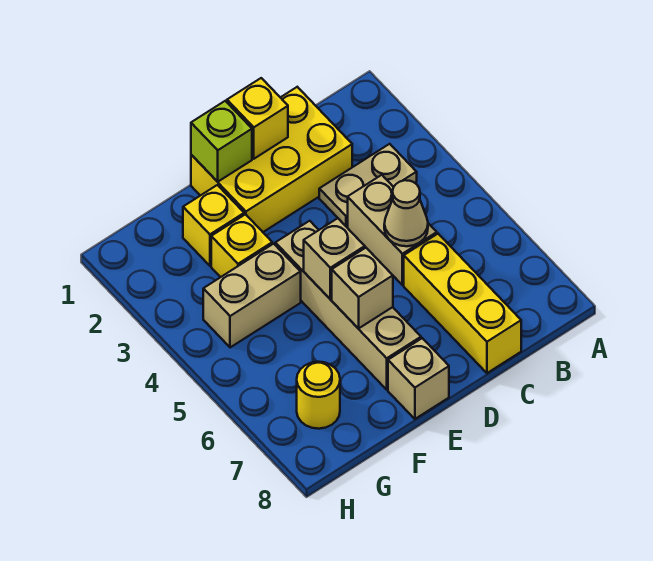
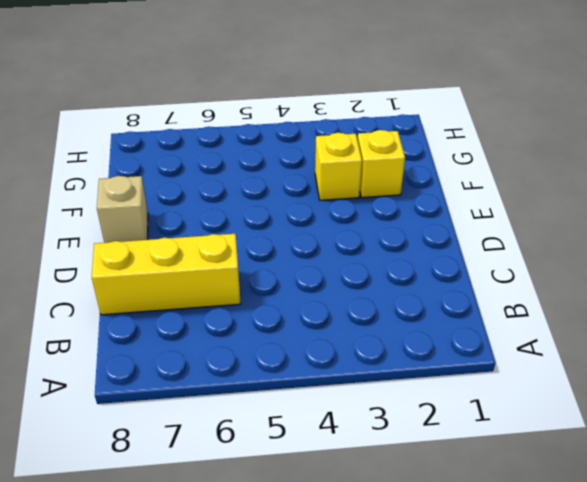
none -> tan plate B3:C3 level 1
none -> yellow brick C1:E2 level 1
none -> tan brick C4:C5 level 1

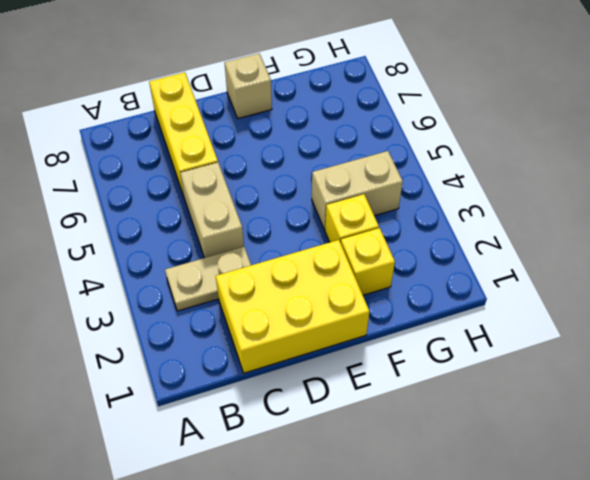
none -> tan brick E4:E7 level 1
none -> yellow round brick G7 level 1
none -> tan cone C5 level 2

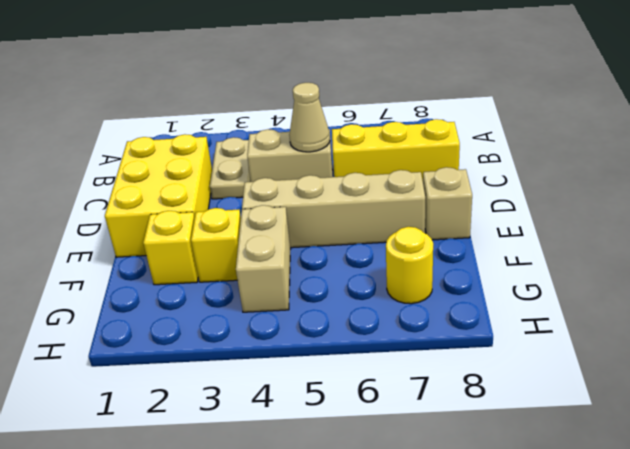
none -> yellow brick D1 level 2
none -> lime brick E1 level 2
none -> tan brick E5 level 2

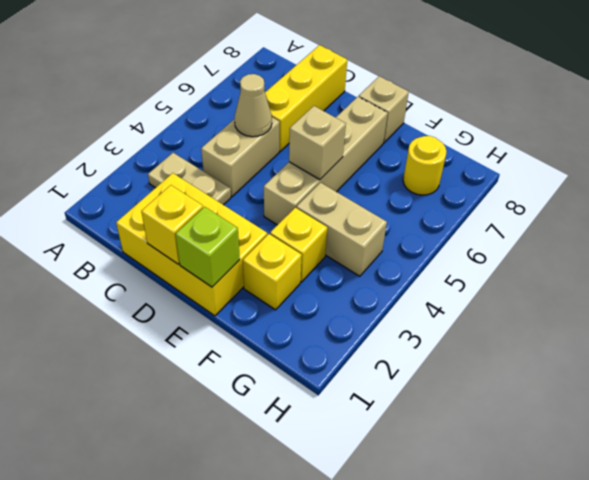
none -> tan brick E6 level 2

